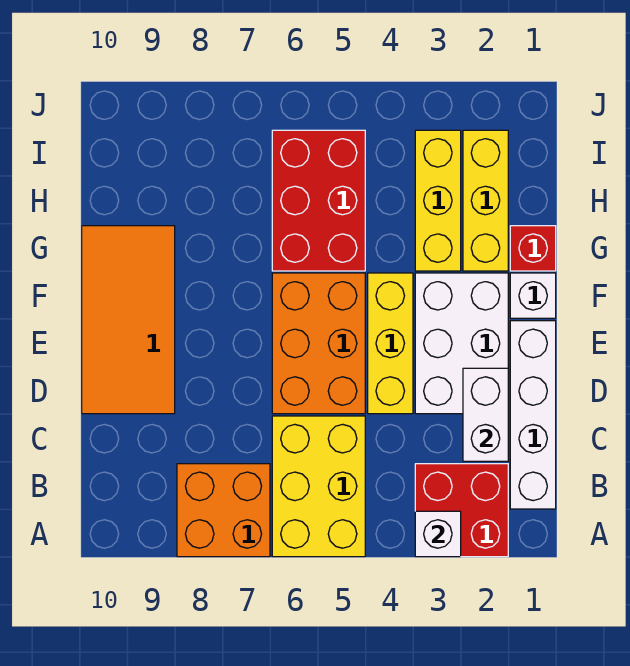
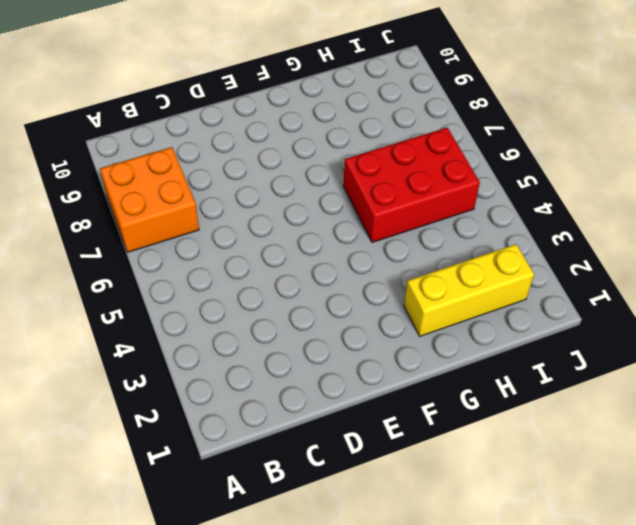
none -> red brick A2:B3 level 1
none -> yellow brick A5:C6 level 1
none -> white brick B1:E1 level 1

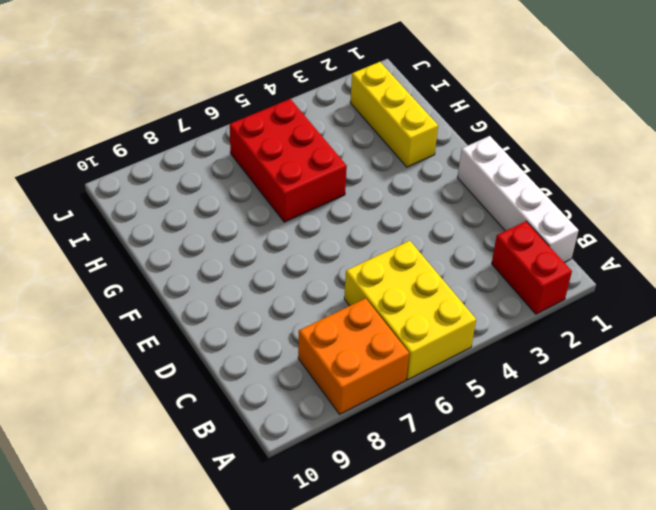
red brick A2:B2 level 1 -> red brick A2:B3 level 1
none -> white brick D2:F3 level 1
none -> yellow brick D4:F4 level 1
none -> orange brick D5:F6 level 1

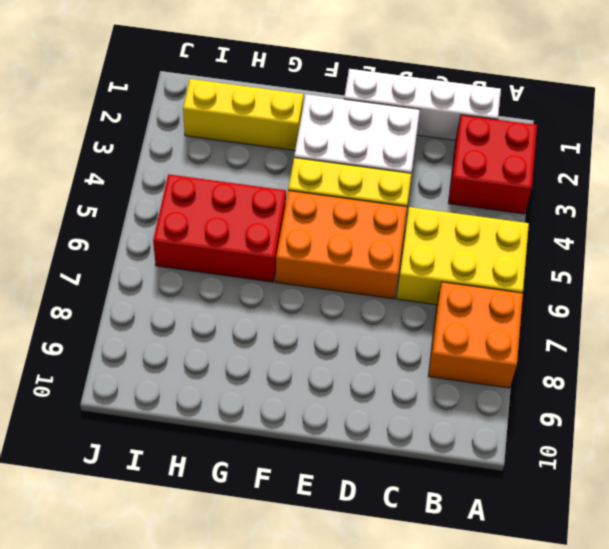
none -> orange tile D9:G10 level 1
none -> white brick F1 level 1
none -> red brick G1 level 1

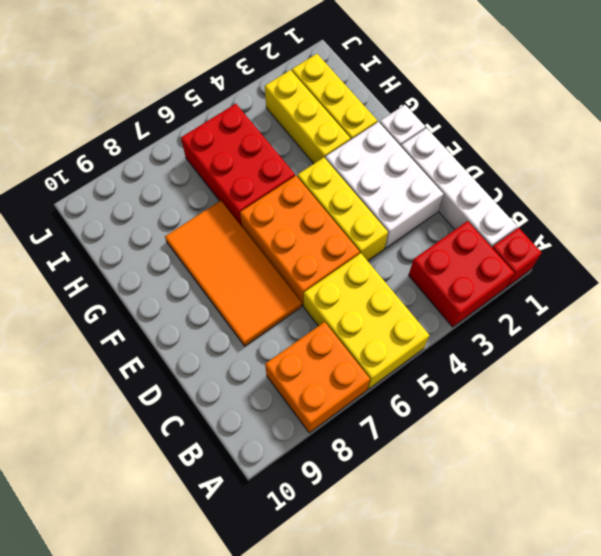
red brick A1 level 1 -> red brick G1 level 1
orange tile D7:G8 level 1 -> orange tile D9:G10 level 1
none -> white brick A3 level 2
none -> white brick C2:D2 level 2

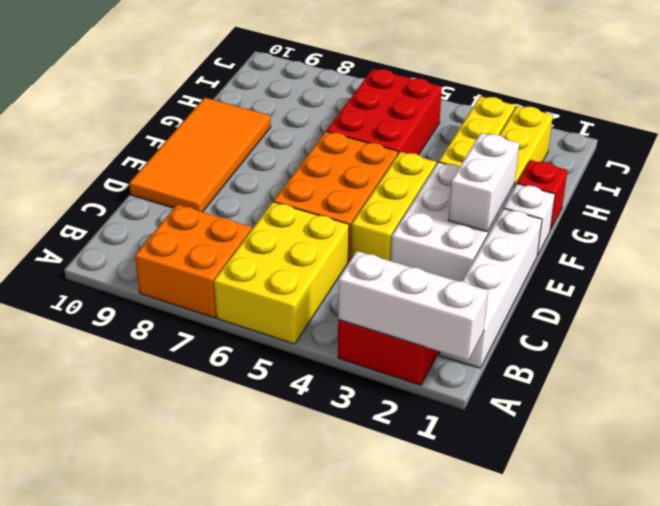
white brick A1:A3 level 2 -> white brick A3 level 2
white brick E2:F2 level 2 -> white brick C2:D2 level 2

